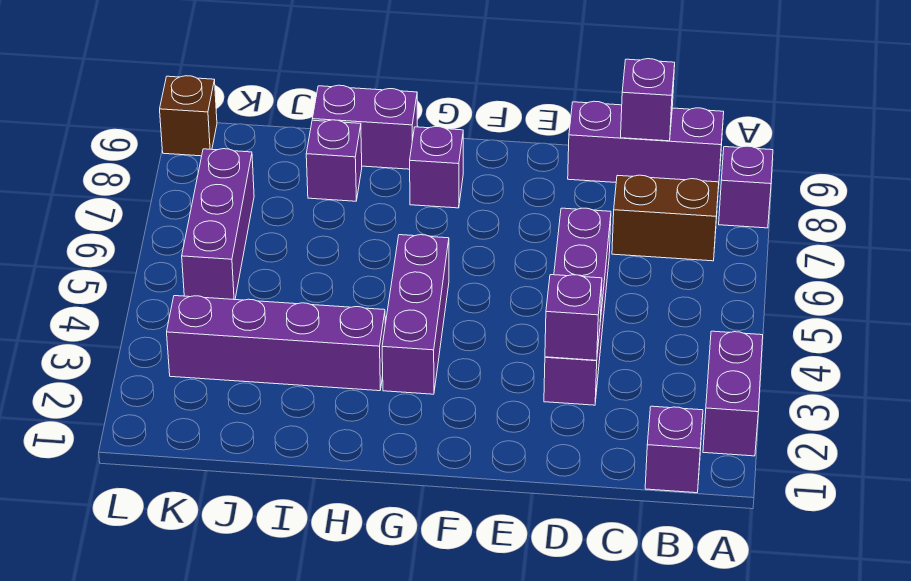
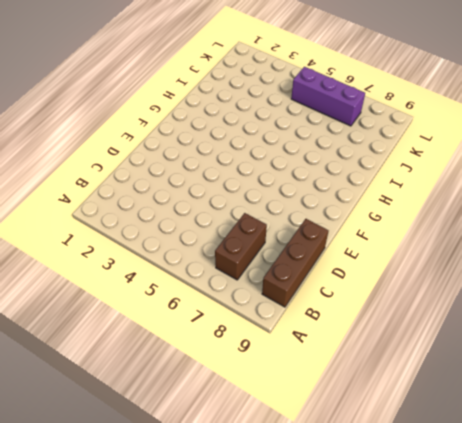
brown brick B9:D9 level 1 -> purple brick B9:D9 level 1
none -> purple brick A2:A3 level 1
none -> purple brick A8 level 1
none -> purple brick B1 level 1

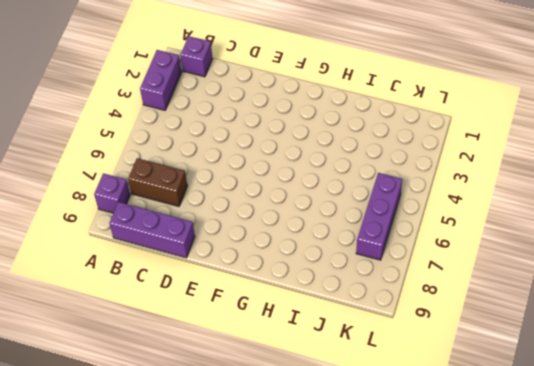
none -> purple brick D3:D6 level 1
none -> purple brick G3:G5 level 1
none -> purple brick G8 level 1

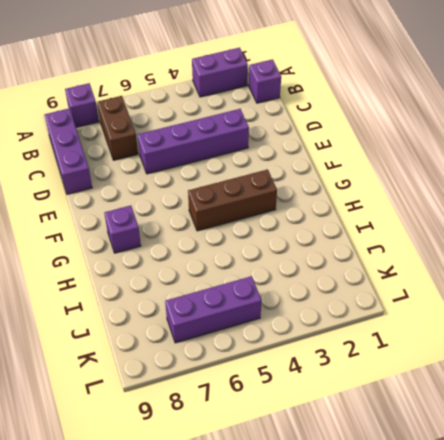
brown brick G3:G5 level 1 -> purple brick G3:G5 level 1
none -> purple brick H3:K3 level 1
none -> purple brick H9:I9 level 1
none -> purple brick I8 level 1

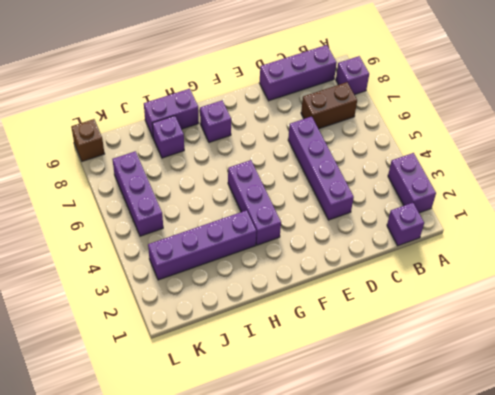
none -> purple brick C9 level 2
none -> purple brick D3 level 2

